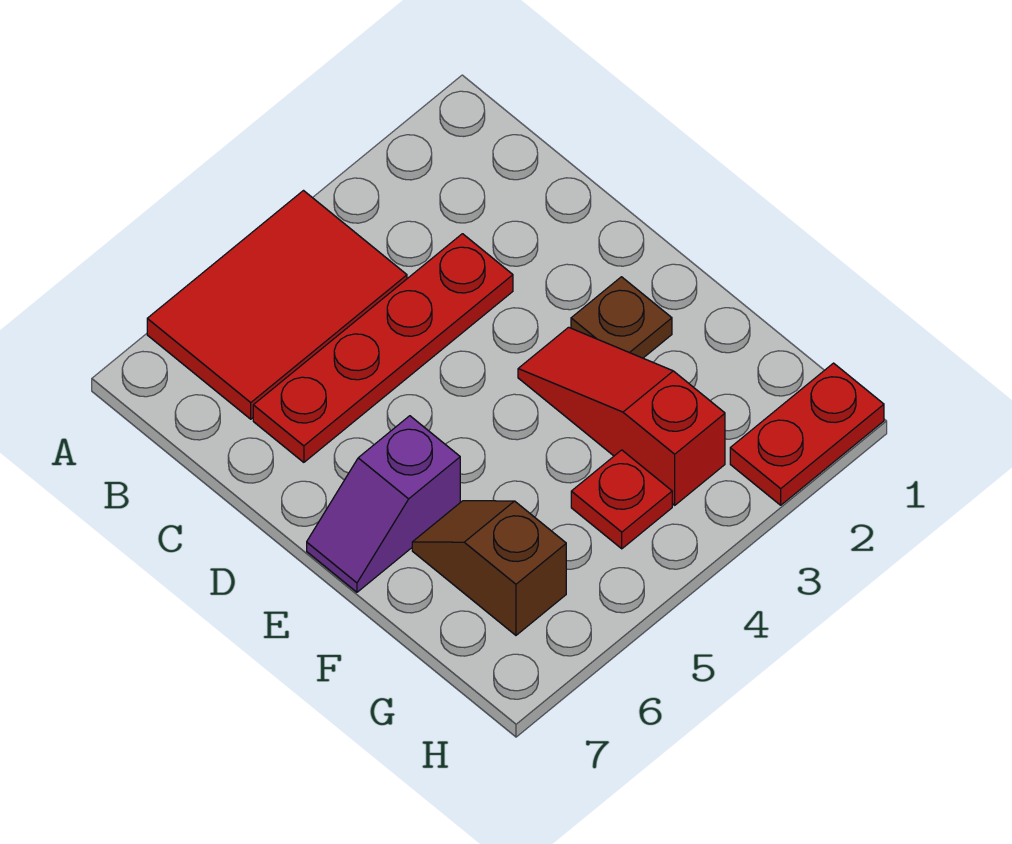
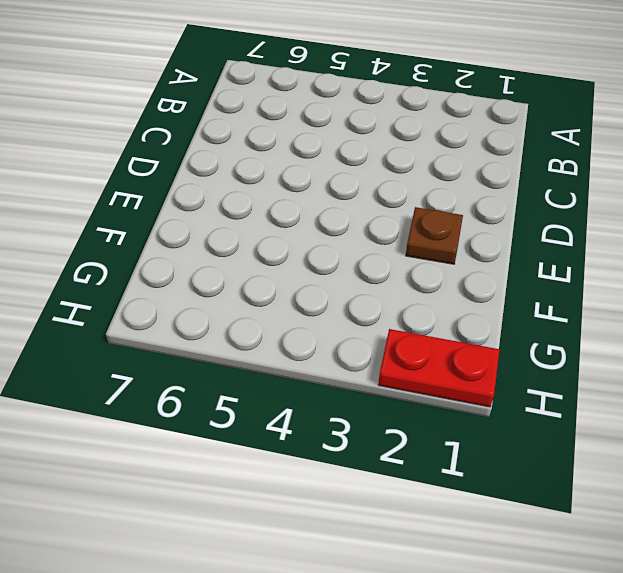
none -> red tile A4:B6 level 1
none -> red plate C3:C6 level 1

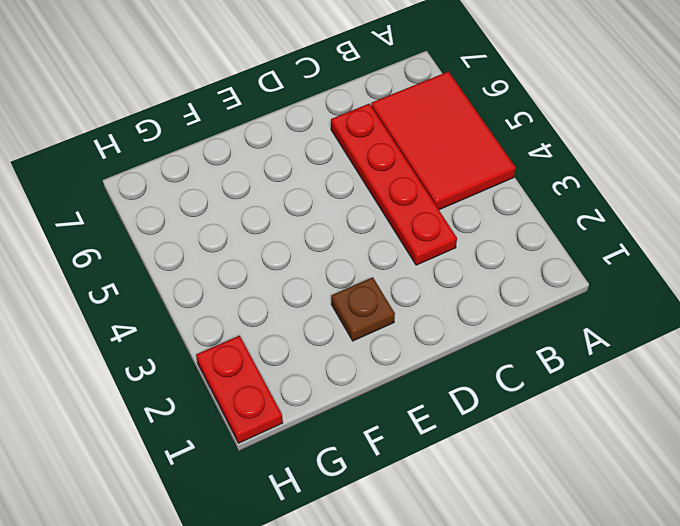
none -> red slope E3:G3 level 1 top G
none -> purple slope E6:E7 level 1 top 6

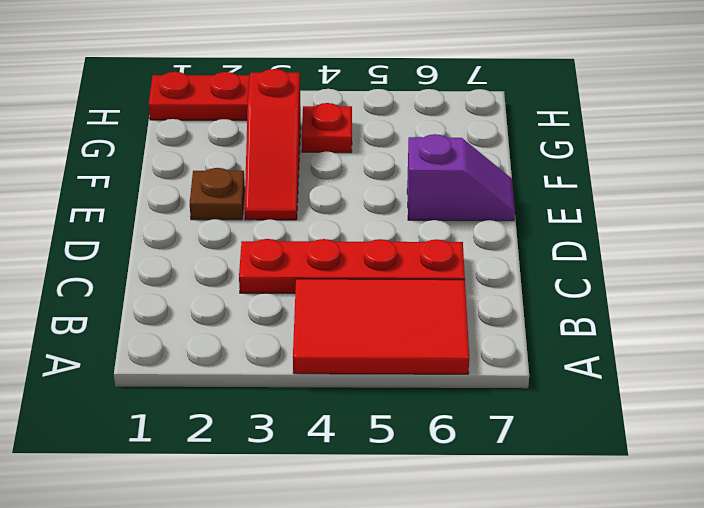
none -> brown slope F6:G6 level 1 top G

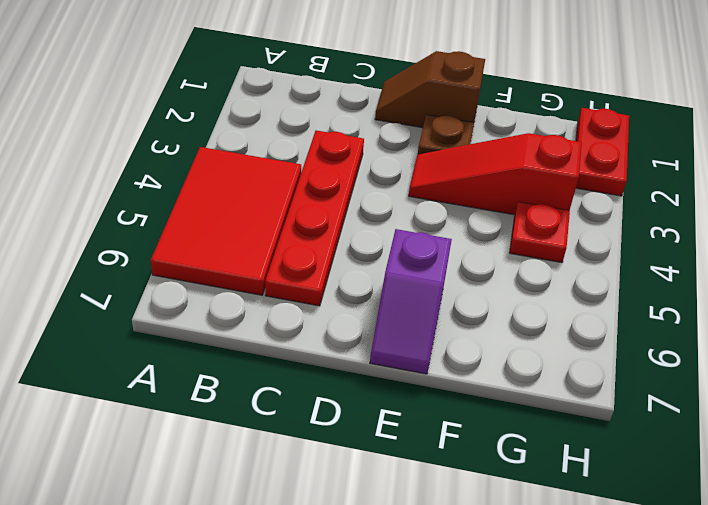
brown slope D1:E1 level 1 top E -> brown slope F6:G6 level 1 top G

